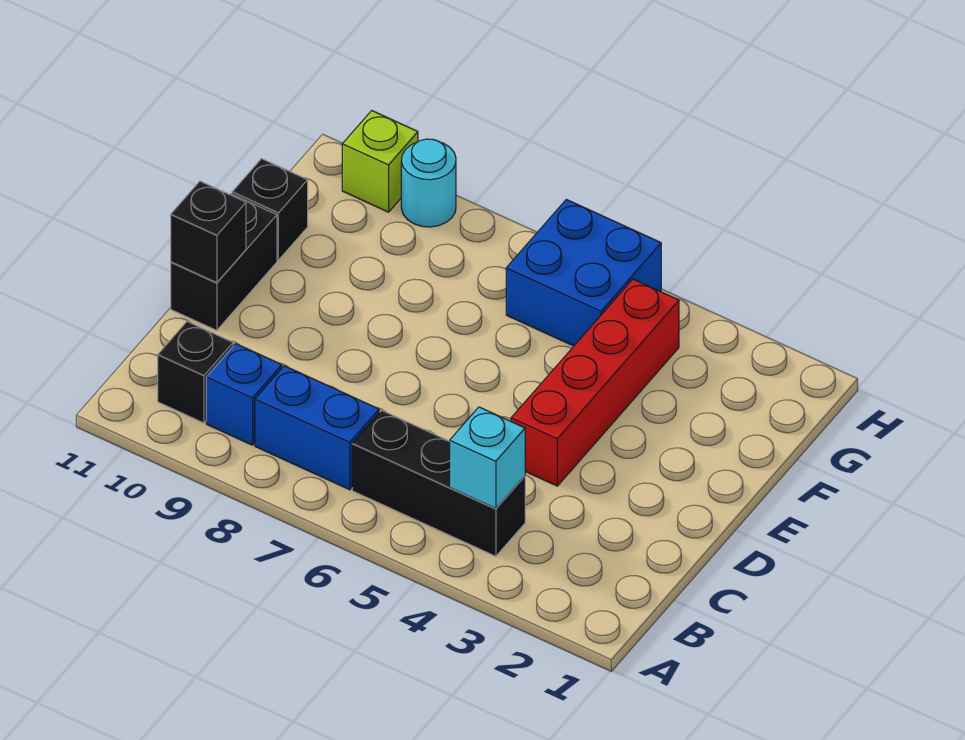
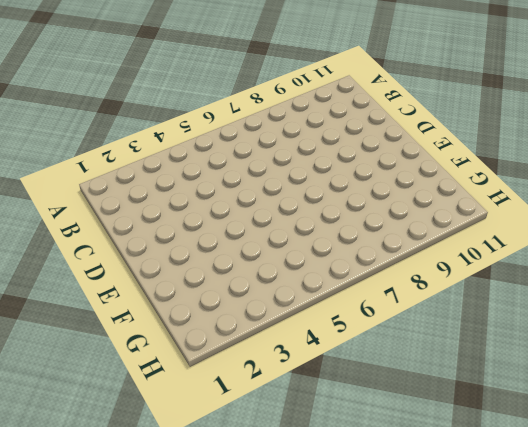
none -> black brick B4:B6 level 1
none -> blue brick B7:B8 level 1
none -> blue brick B9 level 1

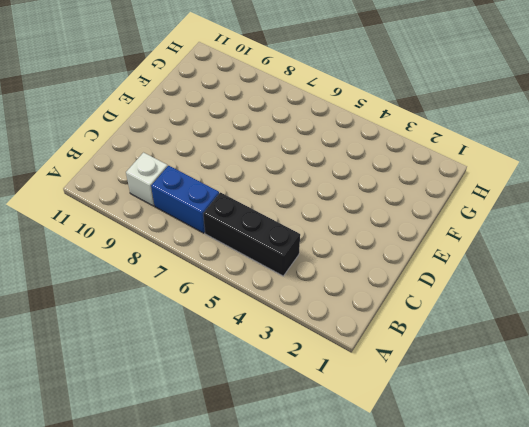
white brick B9 level 1 -> blue brick B9 level 1
none -> black brick B10 level 1
none -> red brick D4:G4 level 1
none -> black brick D11:E11 level 1

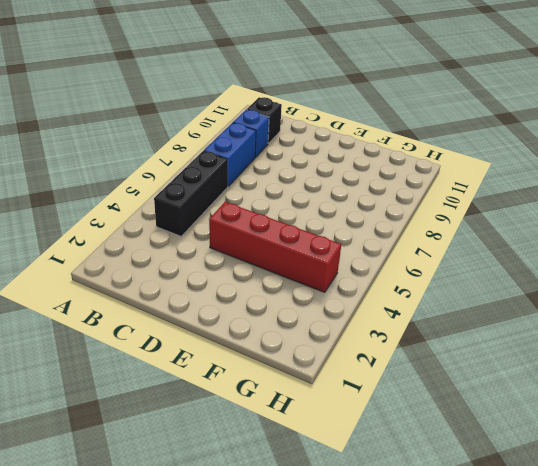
none -> black brick D11:E11 level 1
none -> black brick F11 level 1
none -> blue brick G5:H6 level 1

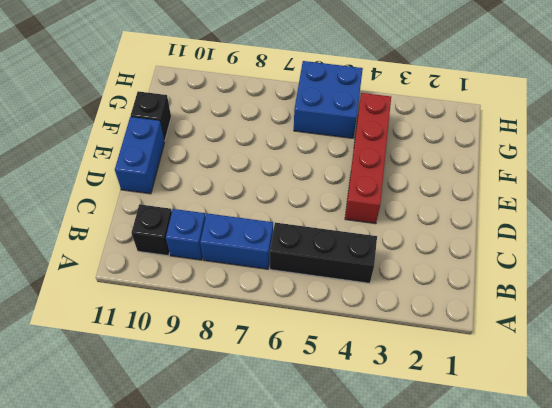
blue brick D11:E11 level 1 -> black brick D11:E11 level 1
none -> cyan round brick H9 level 1
none -> lime brick H10 level 1
none -> cyan brick B4 level 2

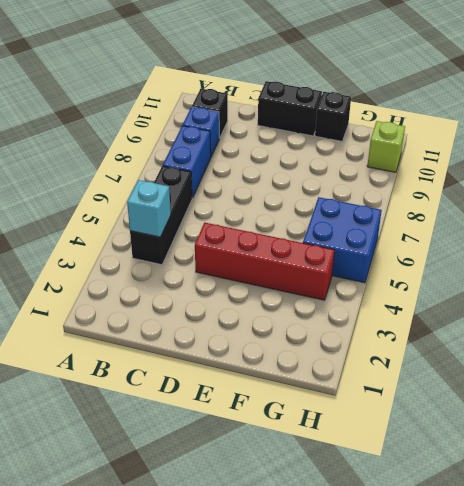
none -> cyan round brick H9 level 1
none -> black brick D11 level 2

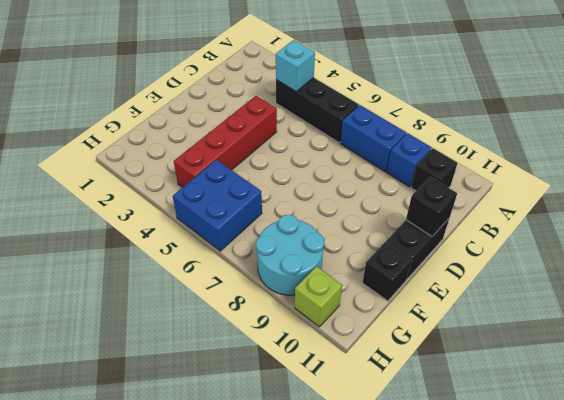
cyan round brick G8:H9 level 1 -> cyan round brick H9 level 1

